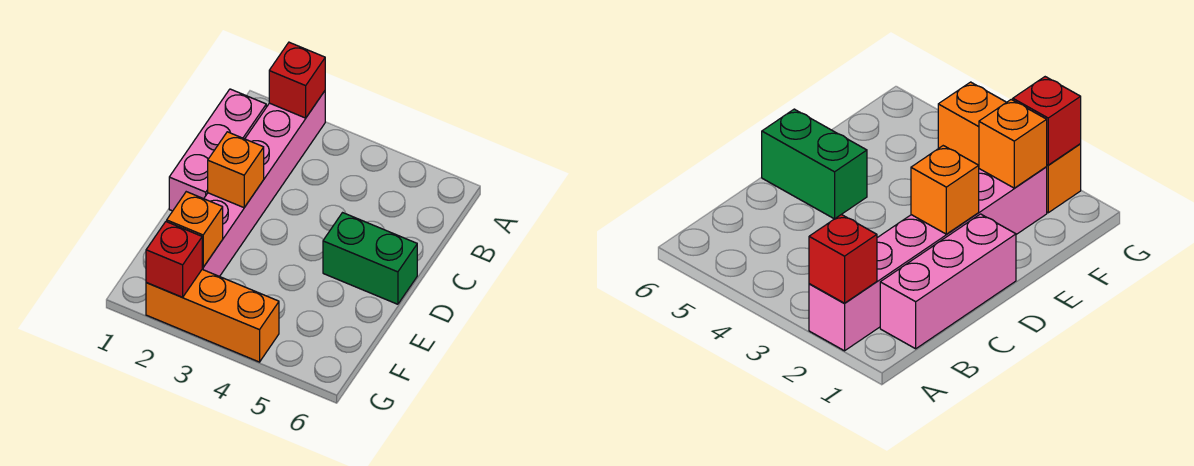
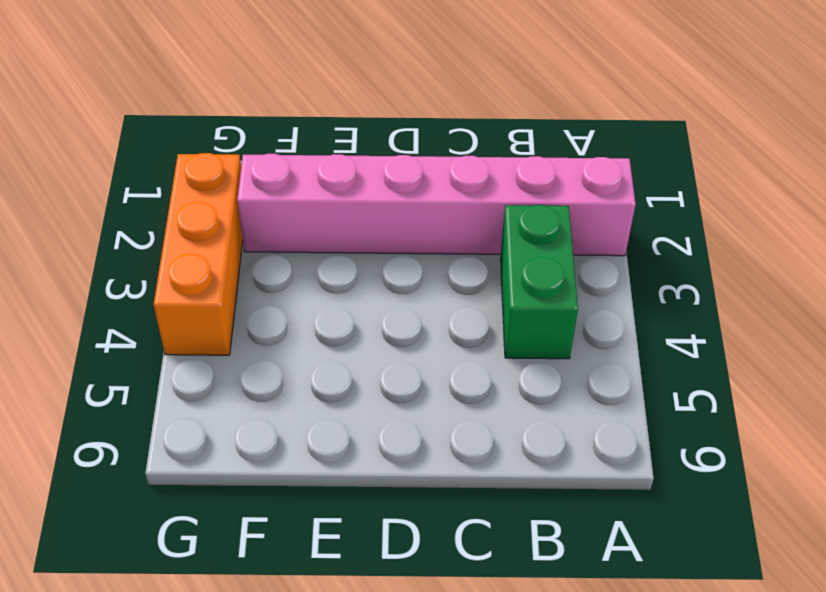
green brick B3:B4 level 1 -> green brick D5:D6 level 1
none -> pink brick B1:D1 level 1
none -> red brick A2 level 2

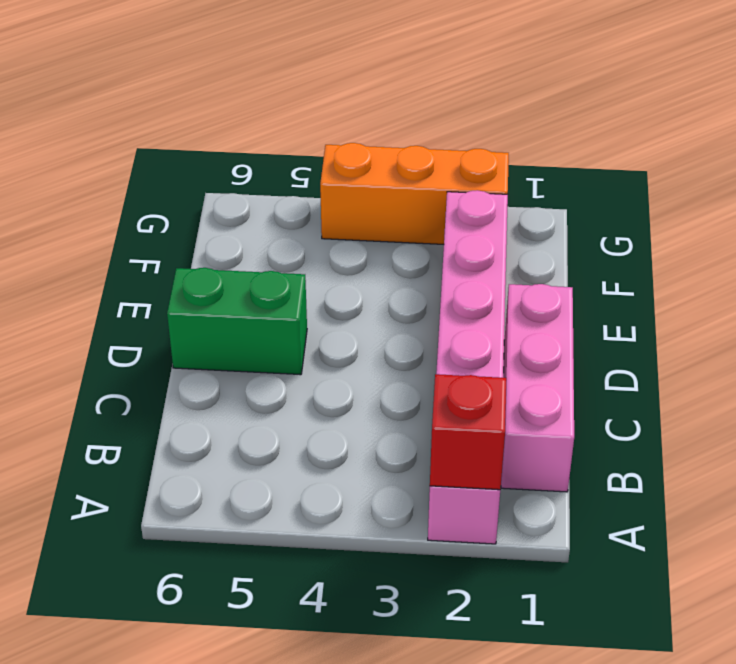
none -> orange brick D2 level 2
none -> orange brick F2 level 2

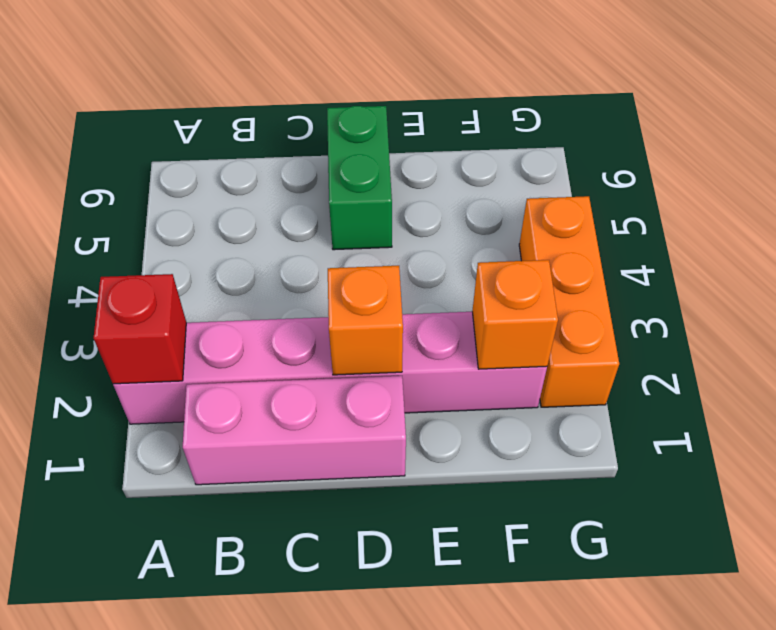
none -> red brick G2 level 2

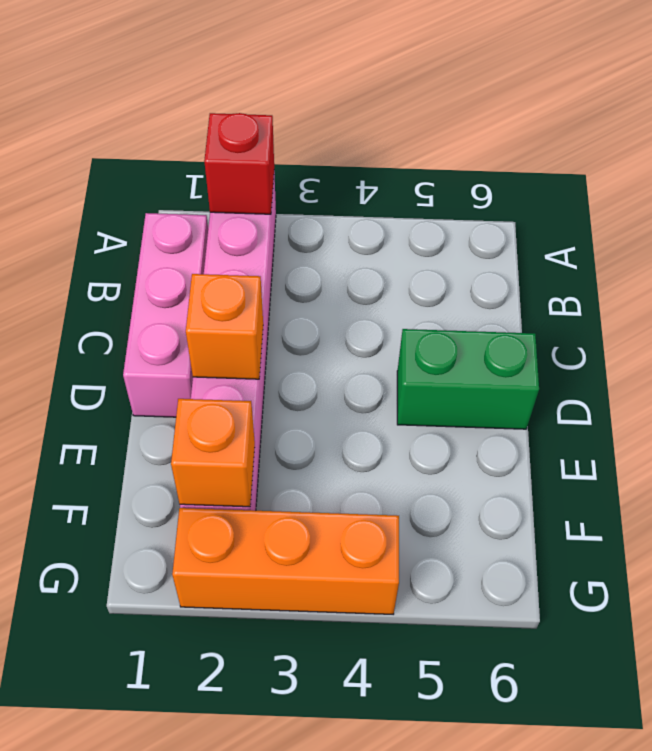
none -> red brick G2 level 2

